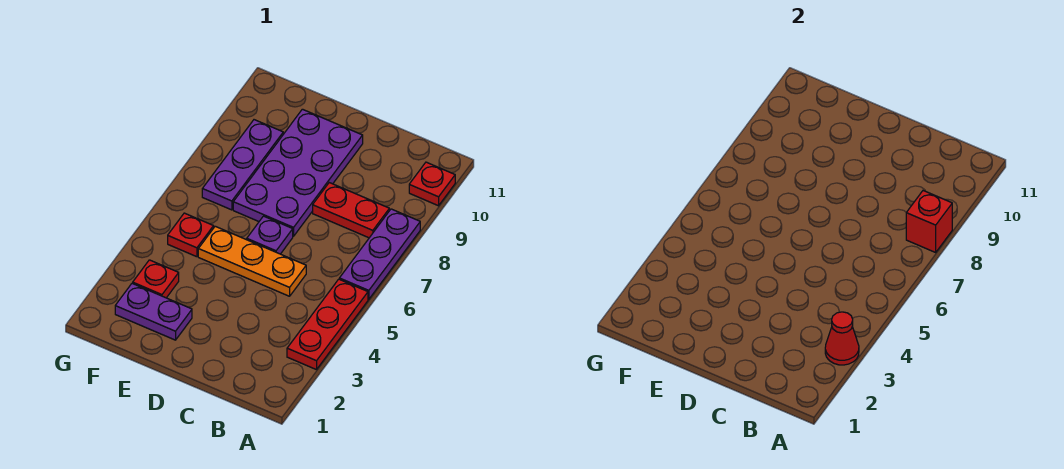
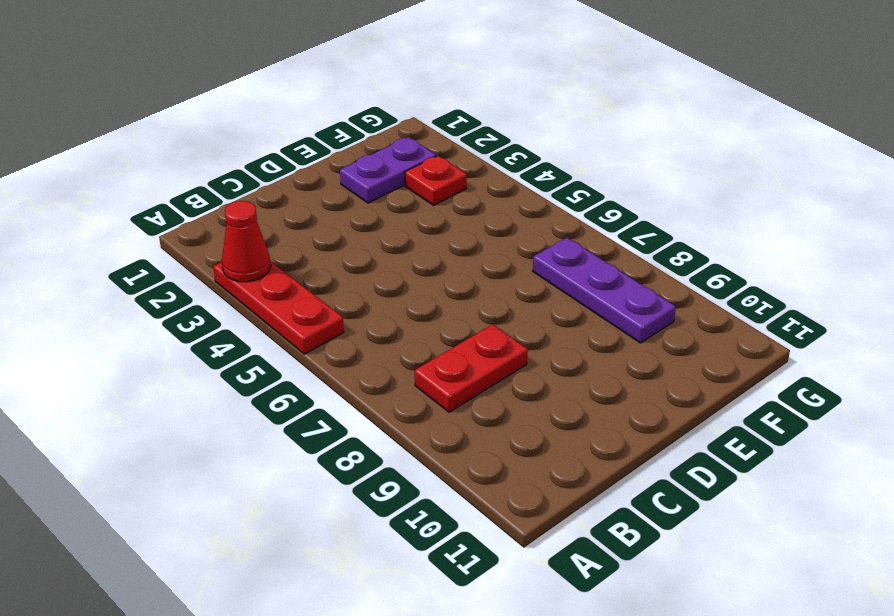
none -> purple plate A6:A8 level 1
none -> red plate A10 level 1
none -> orange plate C5:E5 level 1

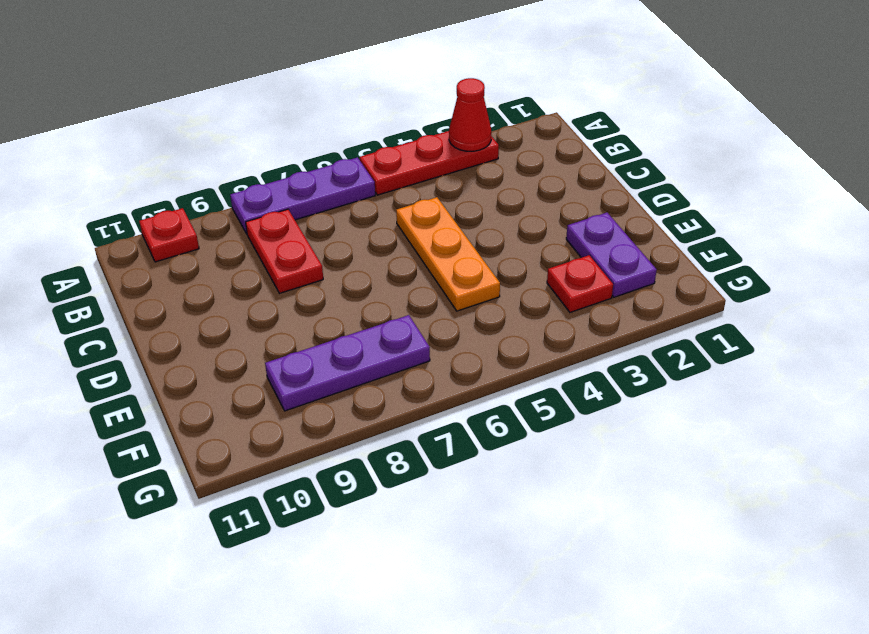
none -> purple plate D6 level 1
none -> purple plate D7:E10 level 1
none -> red plate F5 level 1

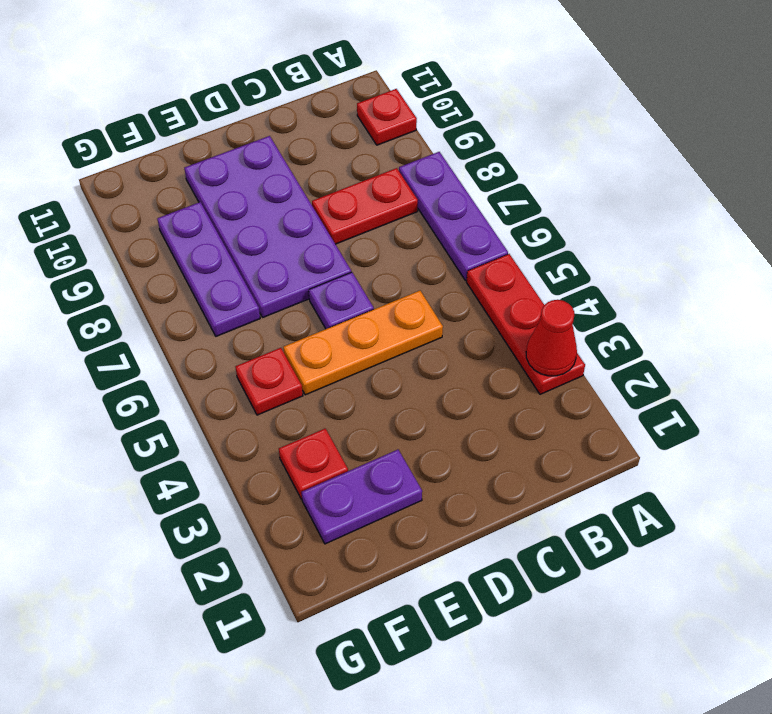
none -> red brick A8 level 2

